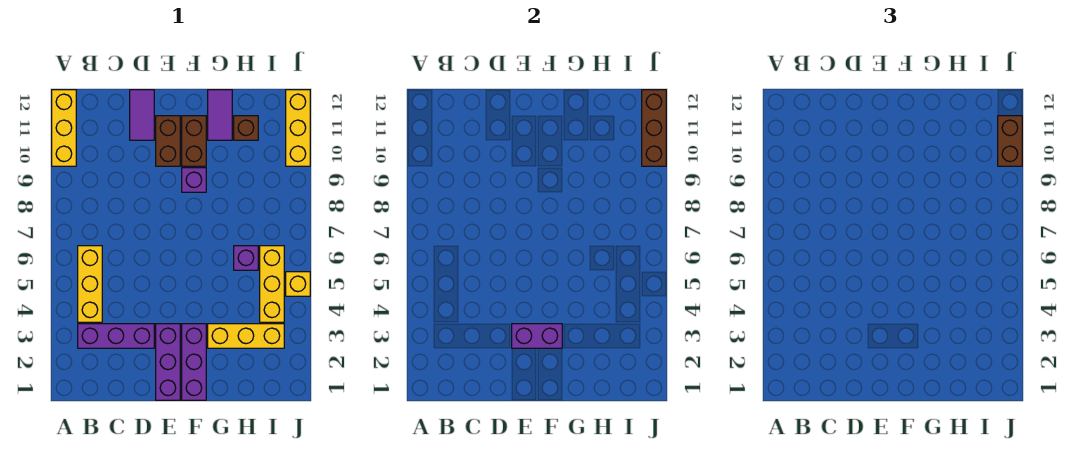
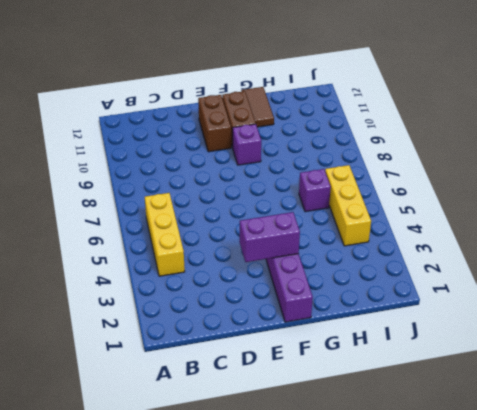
brown tile G11:G12 level 1 -> purple tile G11:G12 level 1
none -> yellow brick A10:A12 level 1
none -> purple brick B3:D3 level 1
none -> purple tile D11:D12 level 1

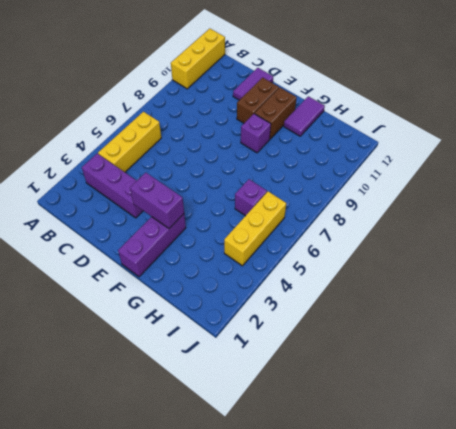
none -> purple brick E1:E3 level 1
none -> yellow brick G3:I3 level 1
none -> brown brick H11 level 1

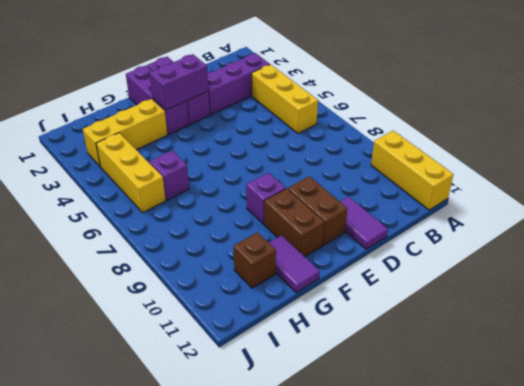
none -> yellow brick J5 level 1
none -> yellow brick J10:J12 level 1
none -> brown brick J10:J12 level 2

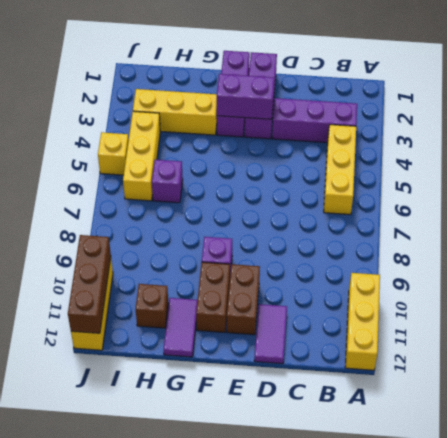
none -> brown brick J10:J11 level 3

